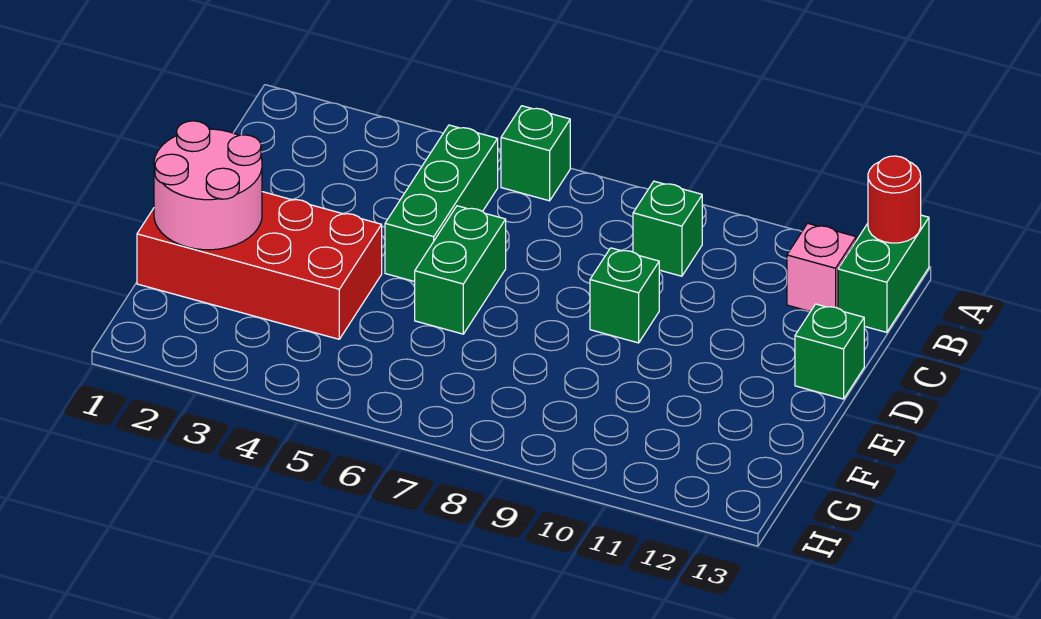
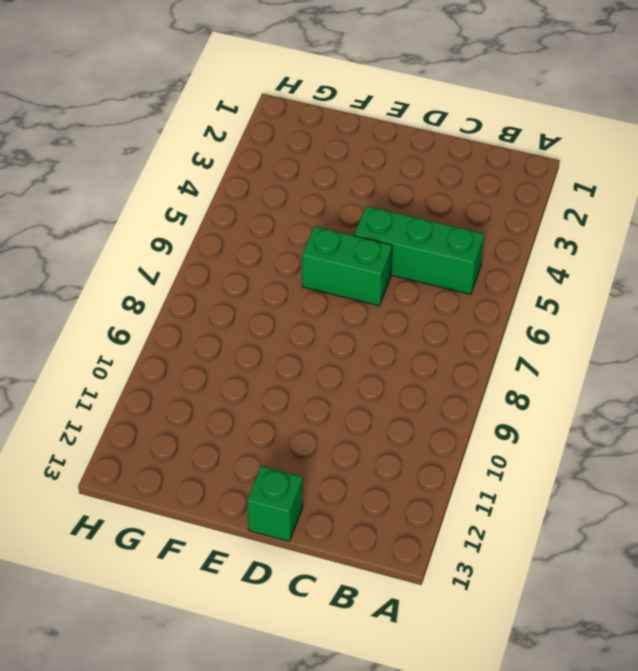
none -> green brick A6 level 1
none -> green brick A13:B13 level 1

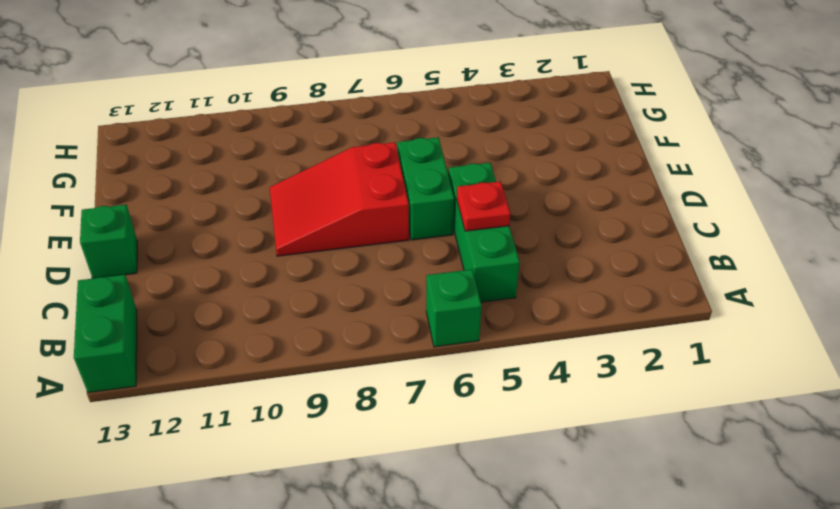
red plate C5 level 2 -> none
red slope D7:E9 level 1 top 7 -> green brick D9 level 1
none -> green brick B9 level 1
none -> pink brick B12 level 1

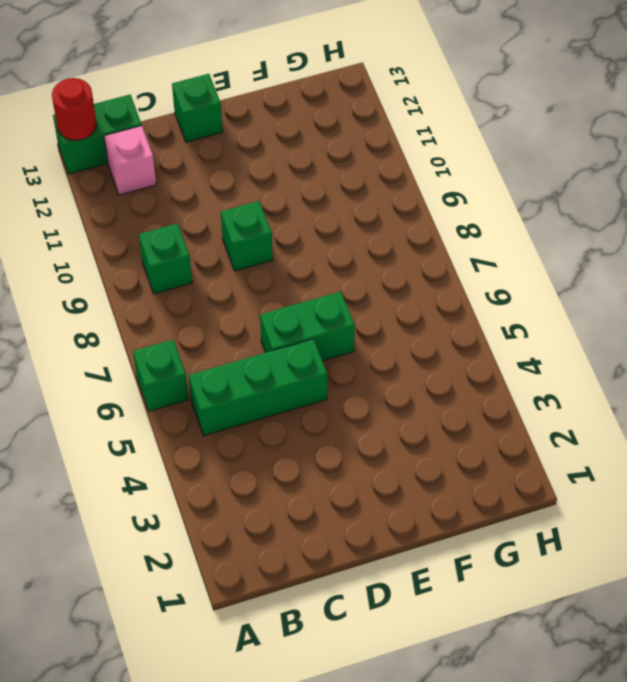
none -> red brick E1:F4 level 1
none -> pink round brick E1:F2 level 2

